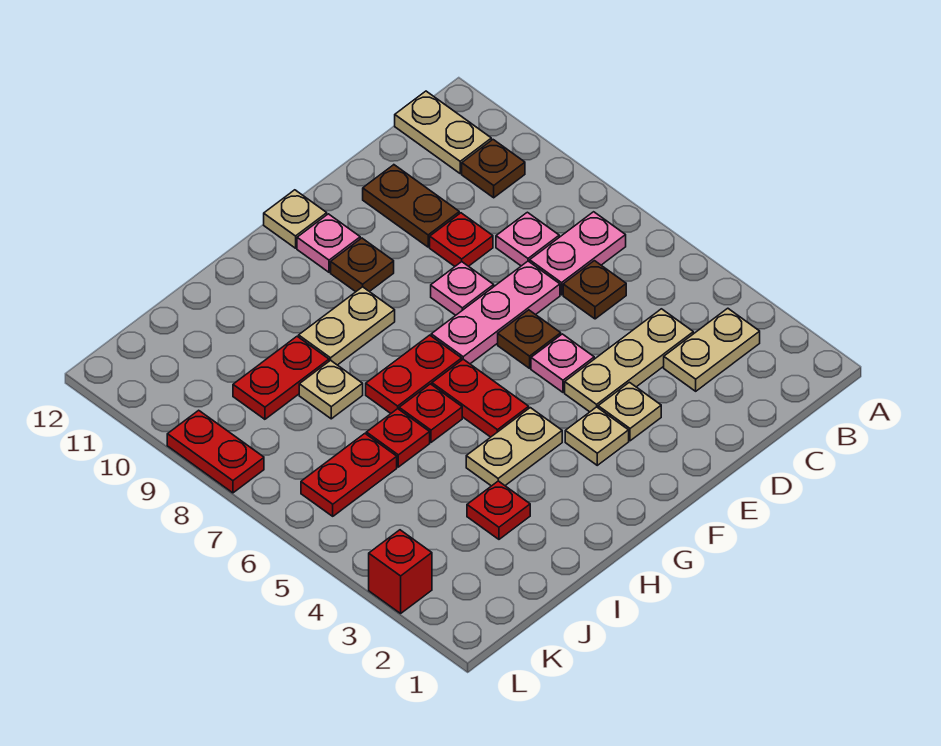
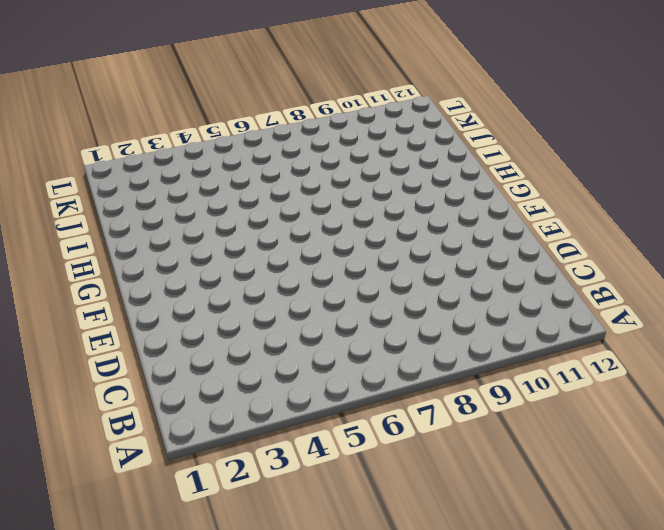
none -> tan plate B3:C3 level 1
none -> pink plate B7:C7 level 1
none -> brown plate B10 level 1
none -> tan plate B11:B12 level 1

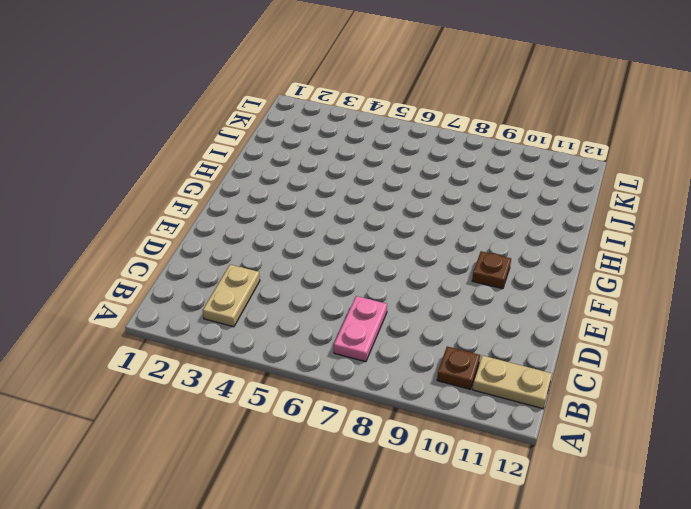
none -> tan plate C4:E4 level 1
none -> brown plate C6 level 1
none -> pink plate C8 level 1
none -> pink plate D7:F7 level 1

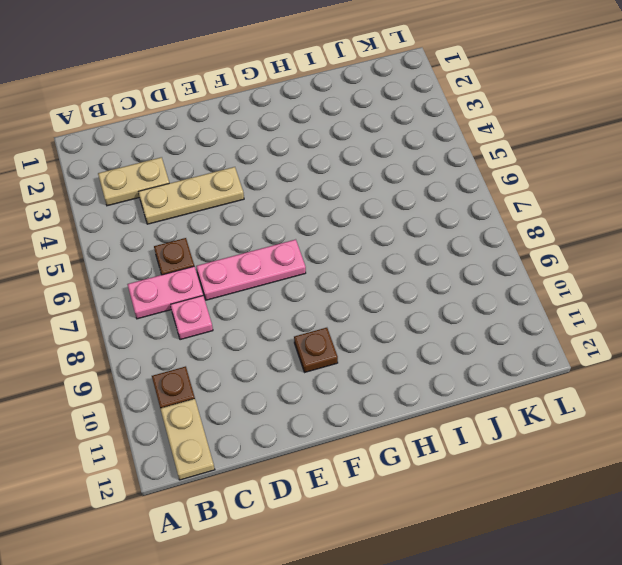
none -> red plate D9 level 1
none -> brown plate D10:D11 level 1
none -> tan plate E3 level 1
none -> pink plate E5 level 1

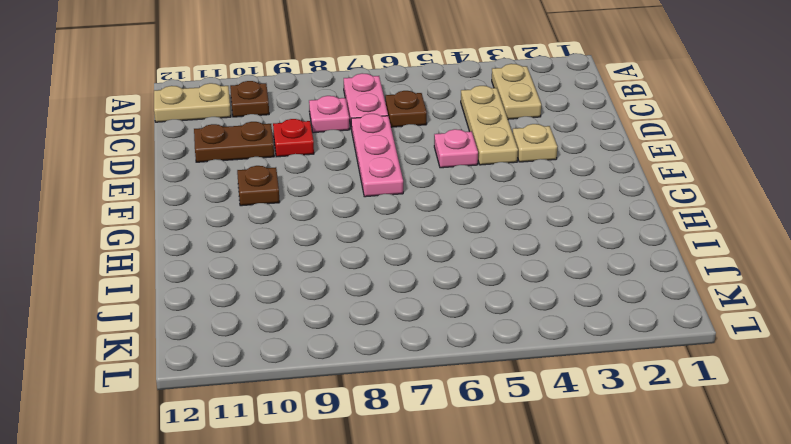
none -> brown plate E6 level 1
none -> pink plate E8 level 1
none -> tan plate F3 level 1
none -> pink plate F11 level 1

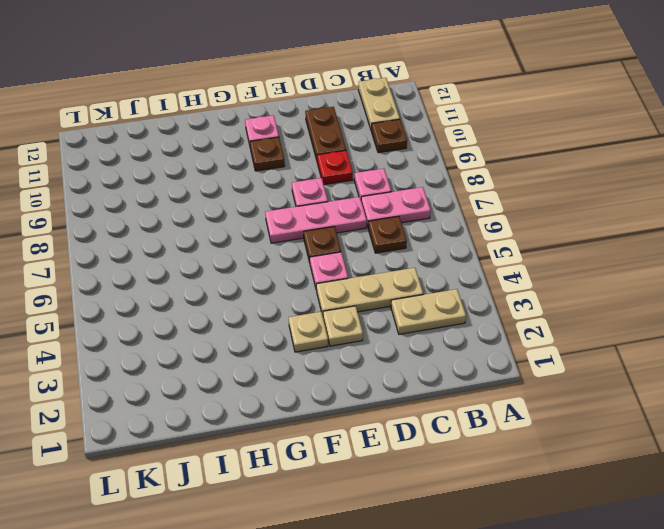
none -> tan plate F12 level 1
none -> tan plate G4:H4 level 1
none -> red plate G5:G6 level 1
none -> red plate G7:H7 level 1

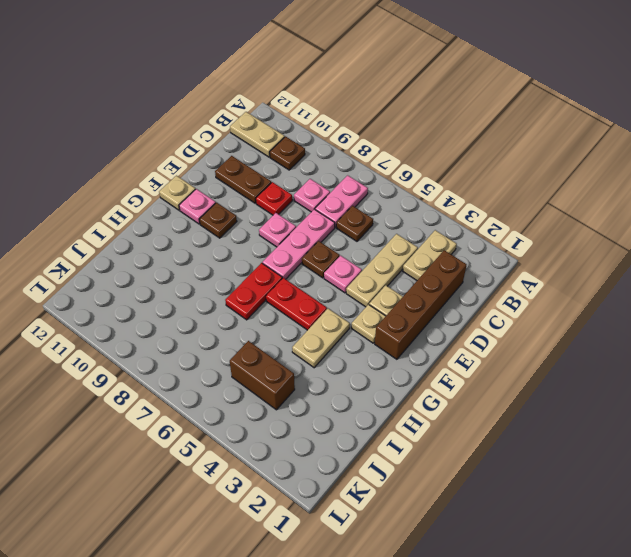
brown brick C2:F2 level 1 -> none
brown brick J4:J5 level 1 -> none
none -> tan plate G9:H9 level 1
none -> red plate H6 level 1
none -> red plate I3 level 1
none -> red plate I6 level 1

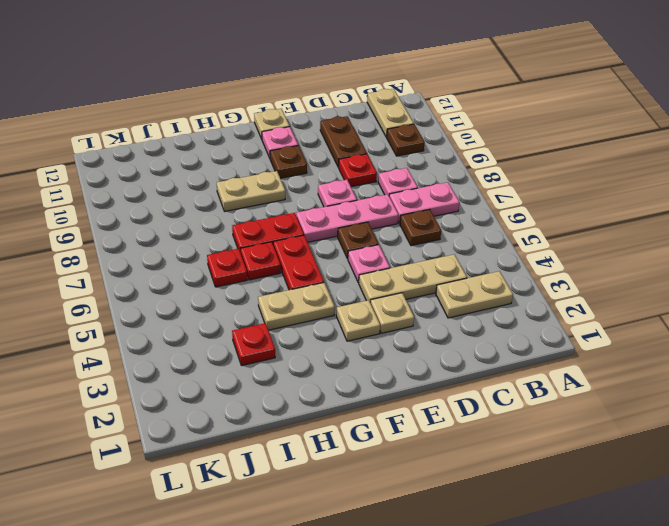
none -> tan plate I8 level 1
none -> red plate I9:J9 level 1
none -> red plate J6:K6 level 1
none -> red brick L3 level 1

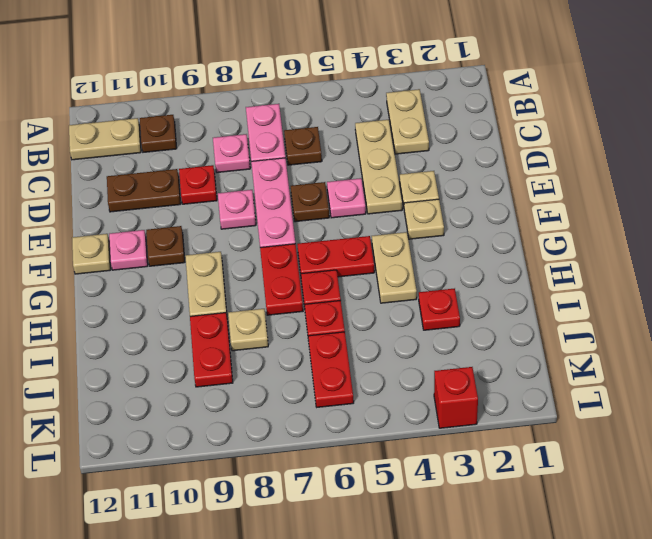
none -> red plate L8:L9 level 1

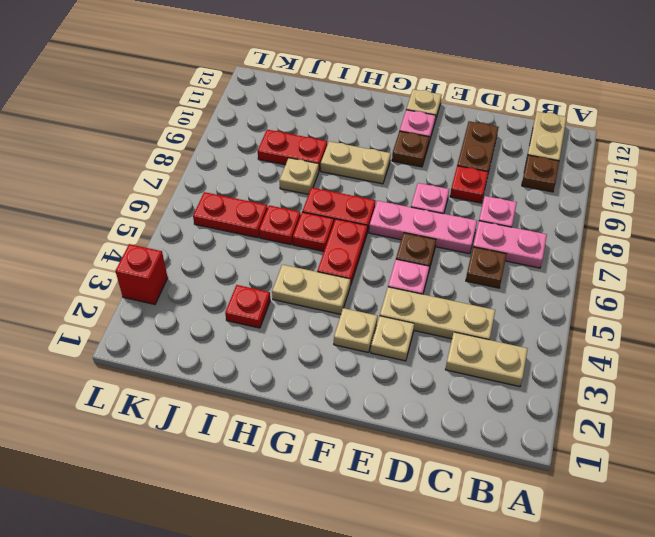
none -> red plate L8:L9 level 1

